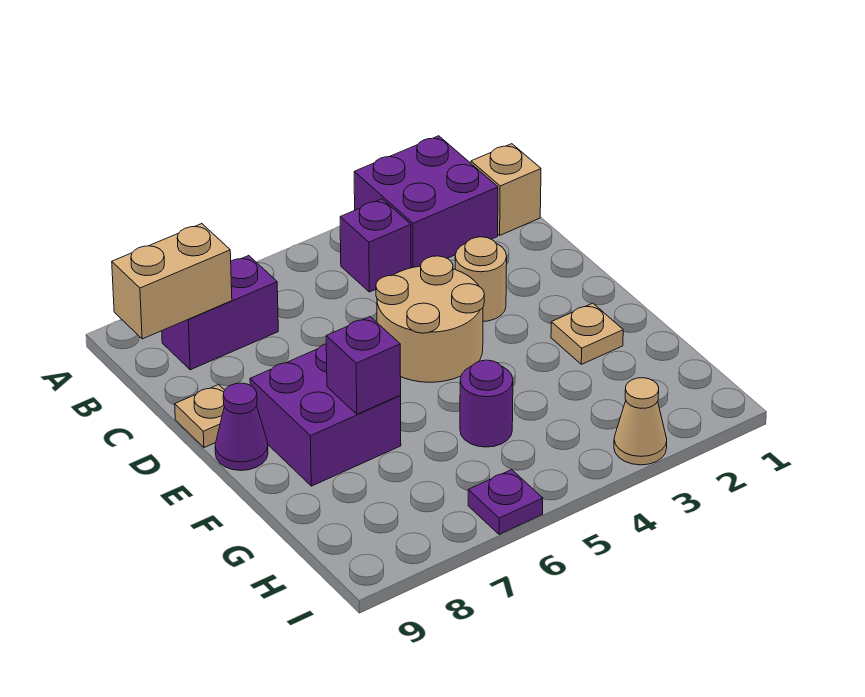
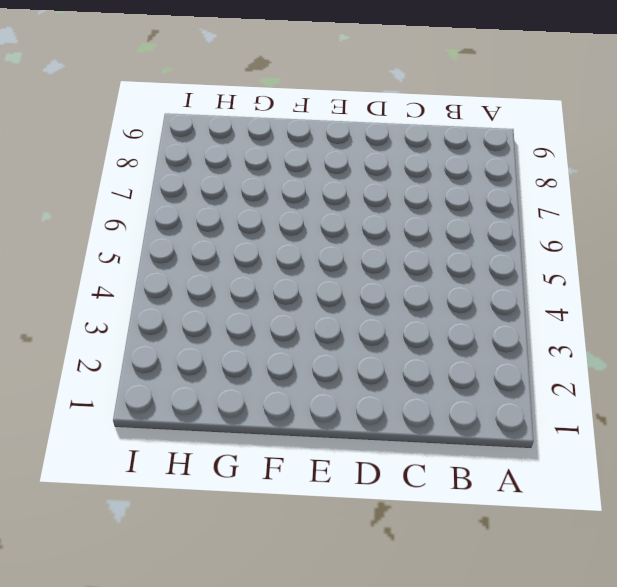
none -> purple brick A2:B3 level 1
none -> tan brick B1 level 1
none -> purple brick B4 level 1

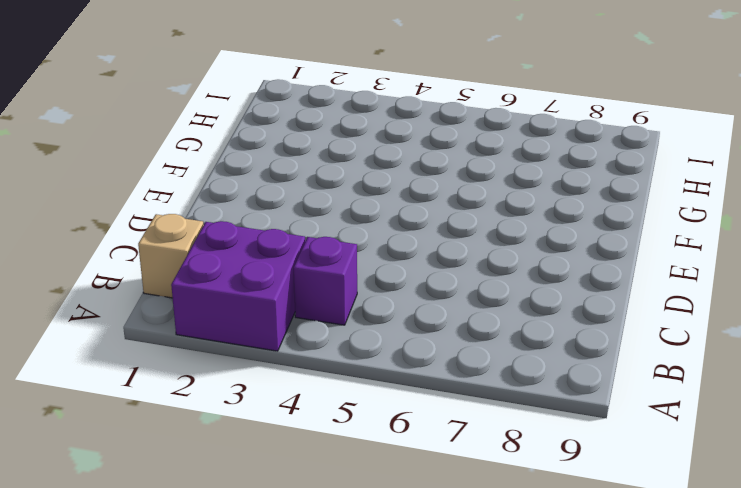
none -> purple brick B7:B8 level 1
none -> tan round brick D3 level 1
none -> tan round brick D4:E5 level 1

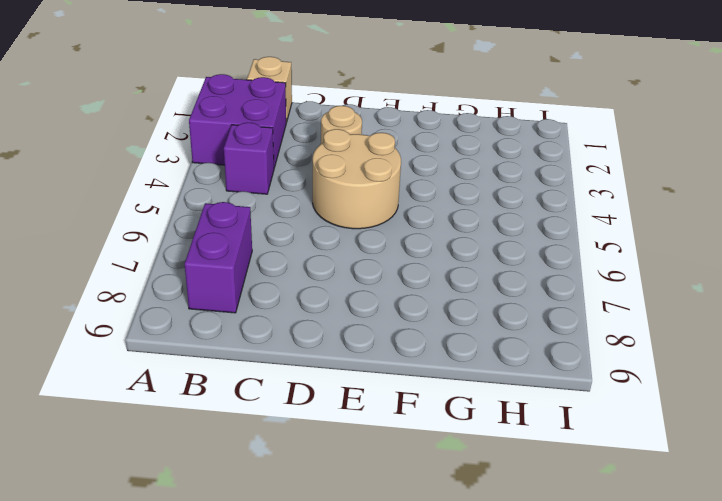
none -> tan plate D9 level 1
none -> purple brick E7:F8 level 1
none -> purple cone E9 level 1

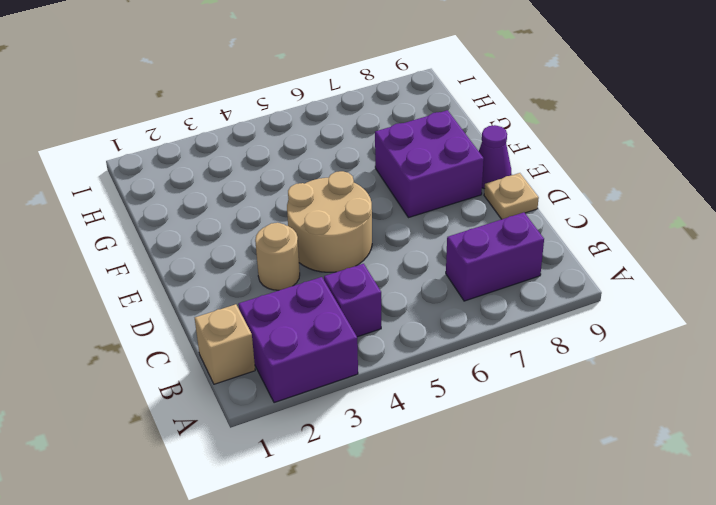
none -> tan plate F2 level 1
none -> purple round brick G5 level 1
none -> tan cone I3 level 1

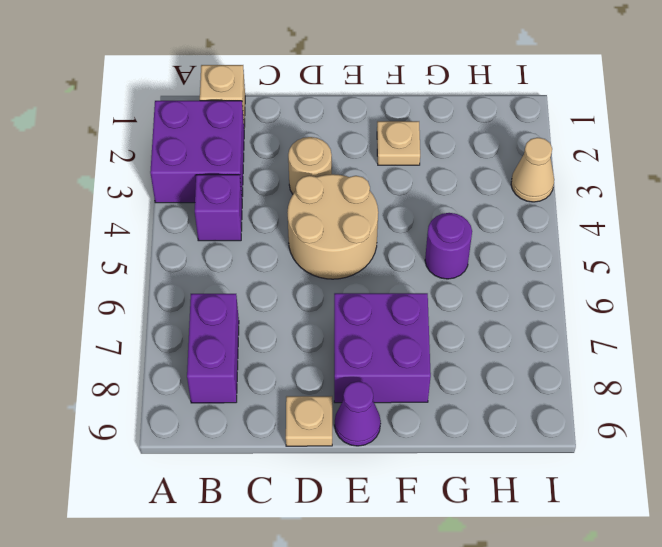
none -> purple plate I6 level 1
none -> tan brick B8:B9 level 2
none -> purple brick F7 level 2

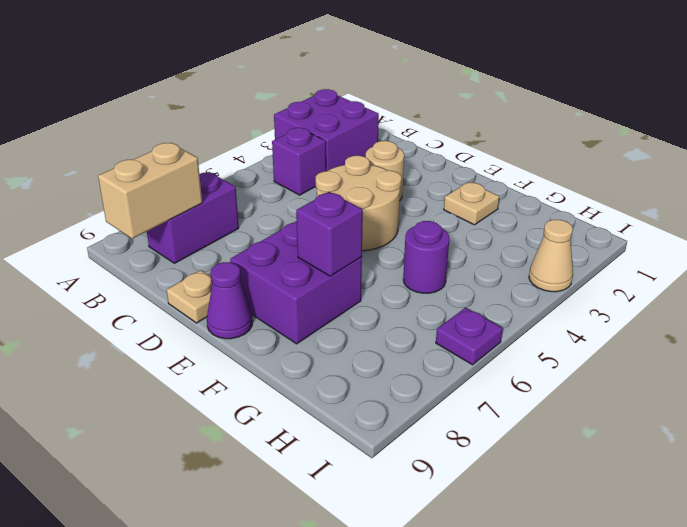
none -> tan brick B1 level 1

